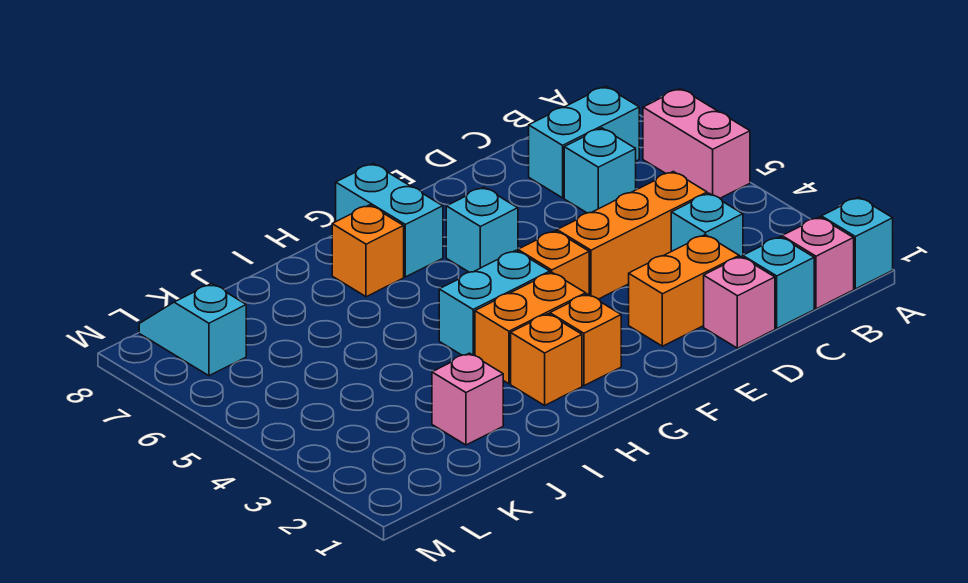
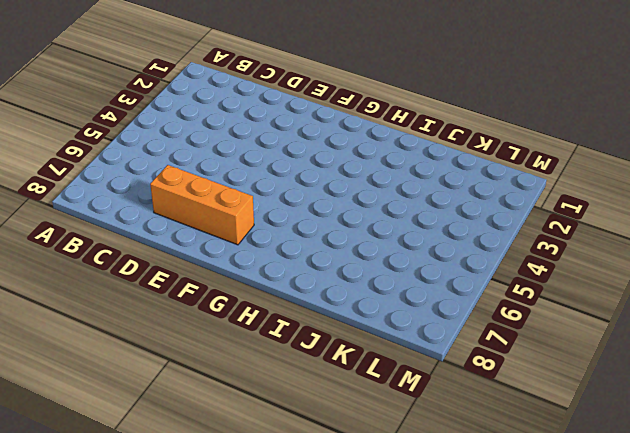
orange brick D7:F7 level 1 -> orange brick C4:E4 level 1
none -> cyan brick A1 level 1
none -> pink brick A5:A6 level 1
none -> pink brick B1 level 1

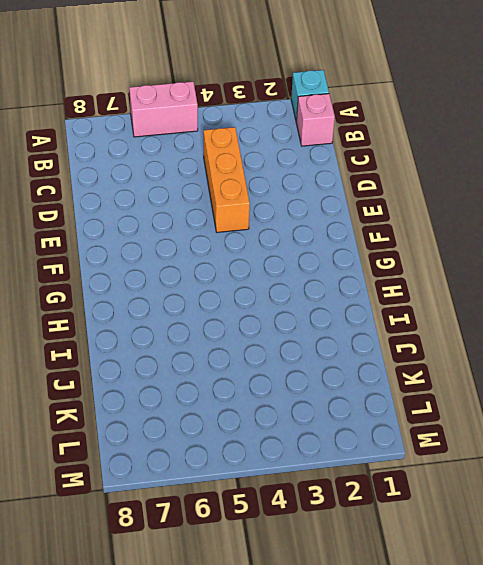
none -> cyan brick B7:C7 level 1
none -> cyan brick C1 level 1
none -> cyan brick C3 level 1

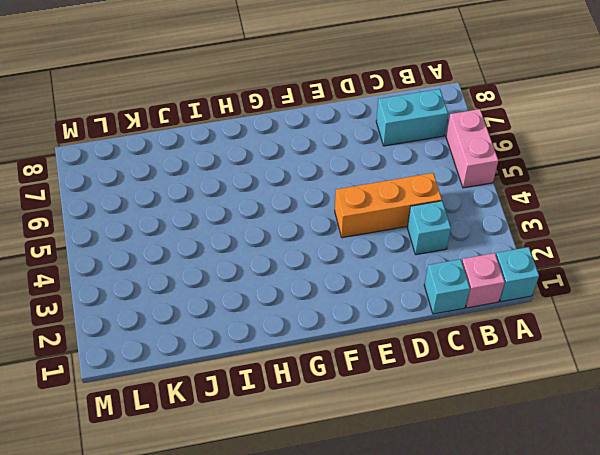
none -> cyan brick C6 level 1
none -> pink brick D1 level 1
none -> orange brick D2:E2 level 1

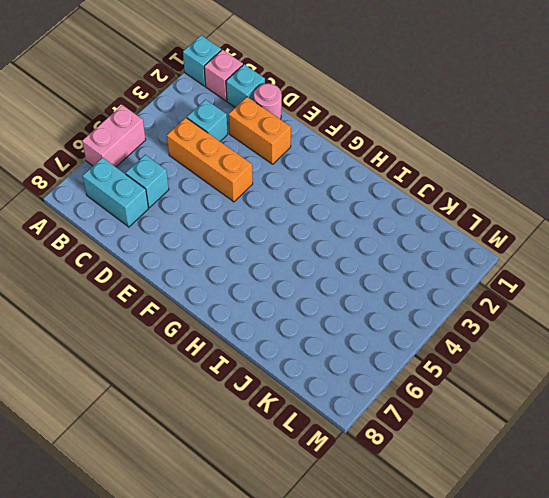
pink round brick D1 level 1 -> pink brick D1 level 1
none -> orange brick F4 level 1
none -> cyan brick F6 level 1
none -> orange brick G2 level 1

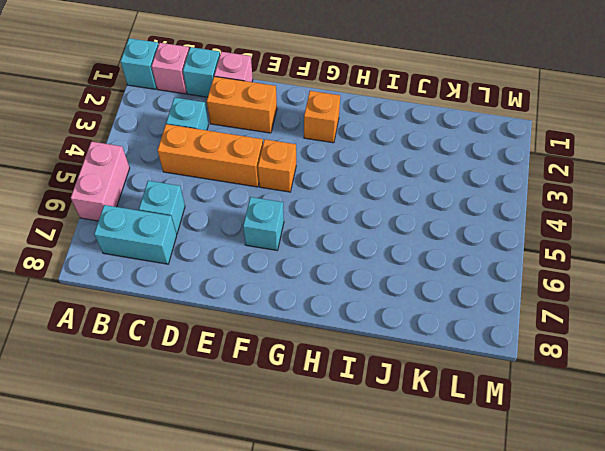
none -> orange brick G3:H3 level 1
none -> cyan brick G4:H4 level 1
none -> cyan brick G7:G8 level 1

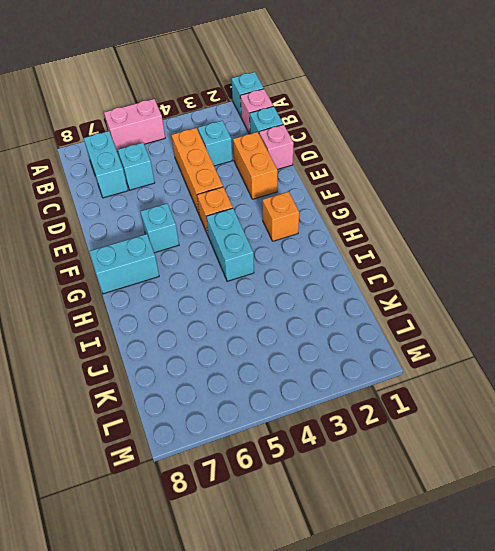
none -> orange brick G3:H3 level 1
none -> orange brick H2 level 1
none -> orange brick H7 level 1

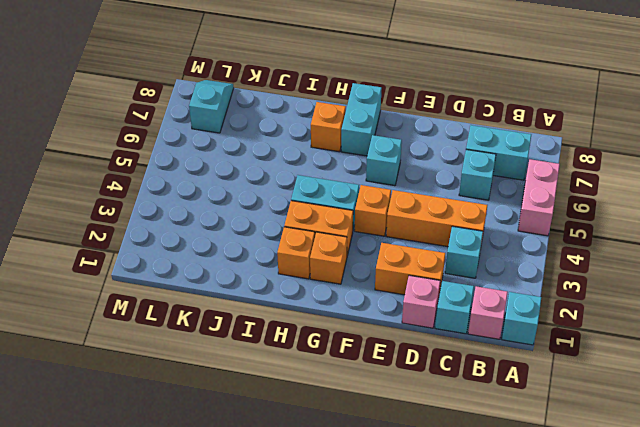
none -> pink brick J2 level 1

